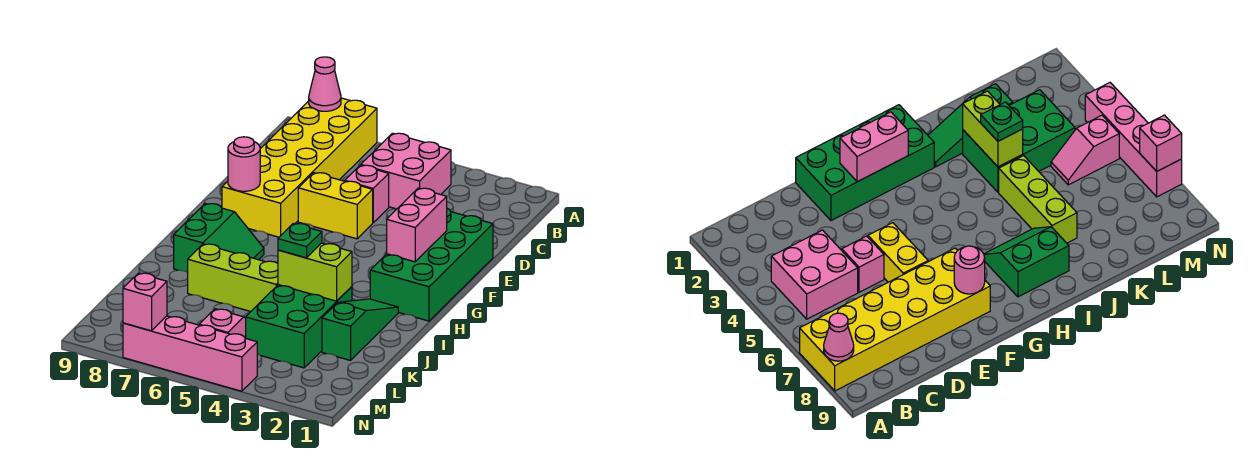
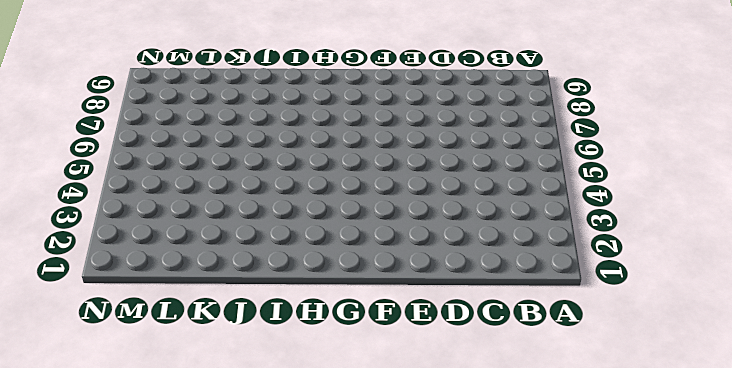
none -> yellow brick A7:F8 level 1
none -> pink brick B4:C5 level 1
none -> pink brick D5 level 1

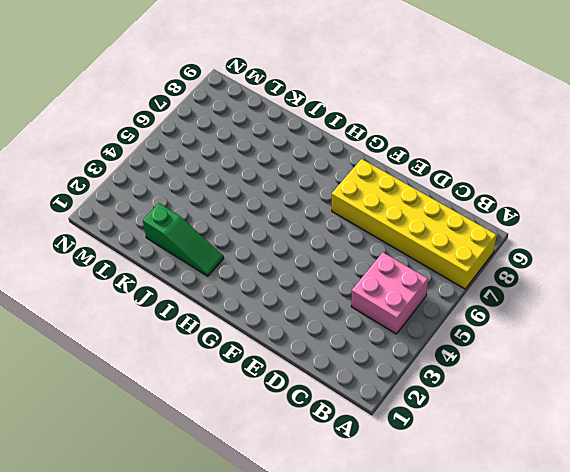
none -> pink brick D5 level 1
none -> green brick E1:H2 level 1
none -> yellow brick E5:E6 level 1

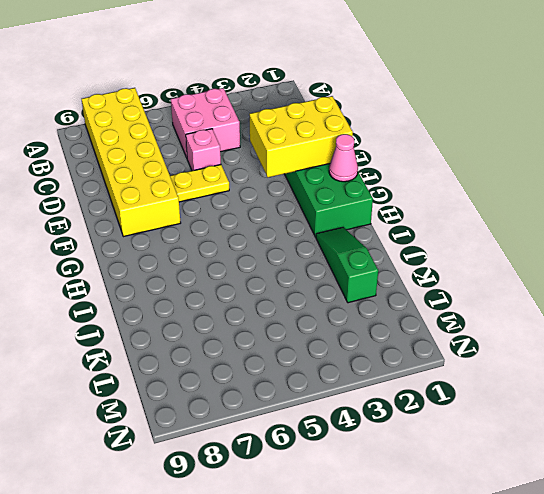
yellow brick E1:F3 level 2 -> pink brick F2:G2 level 2
yellow plate E5:E6 level 1 -> yellow brick E5:E6 level 1
pink cone G1 level 2 -> pink cone A8 level 2
none -> green slope H7:I8 level 1 top 8
none -> green brick J3:L4 level 1
none -> lime brick J5:J7 level 1

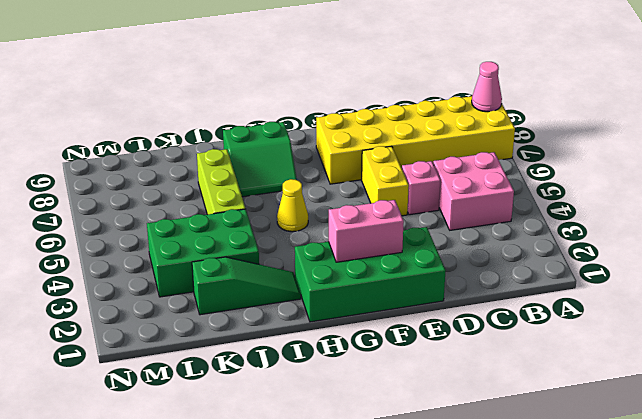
yellow cone H5 level 1 -> none
none -> pink slope L5:M5 level 1 top M
none -> pink brick N4:N7 level 1
none -> pink round brick F8 level 2

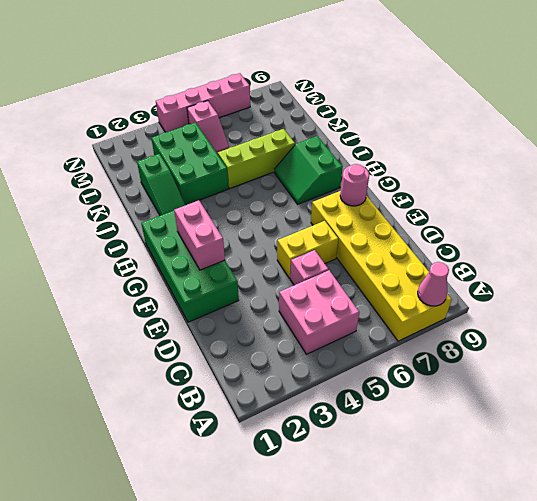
none -> lime brick J3:J4 level 2
none -> pink brick N7 level 2
none -> green plate J4 level 3

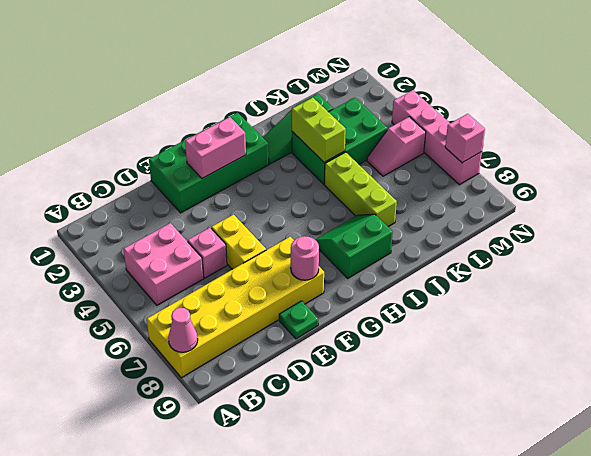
green plate E9 level 1 -> green plate J4 level 3

